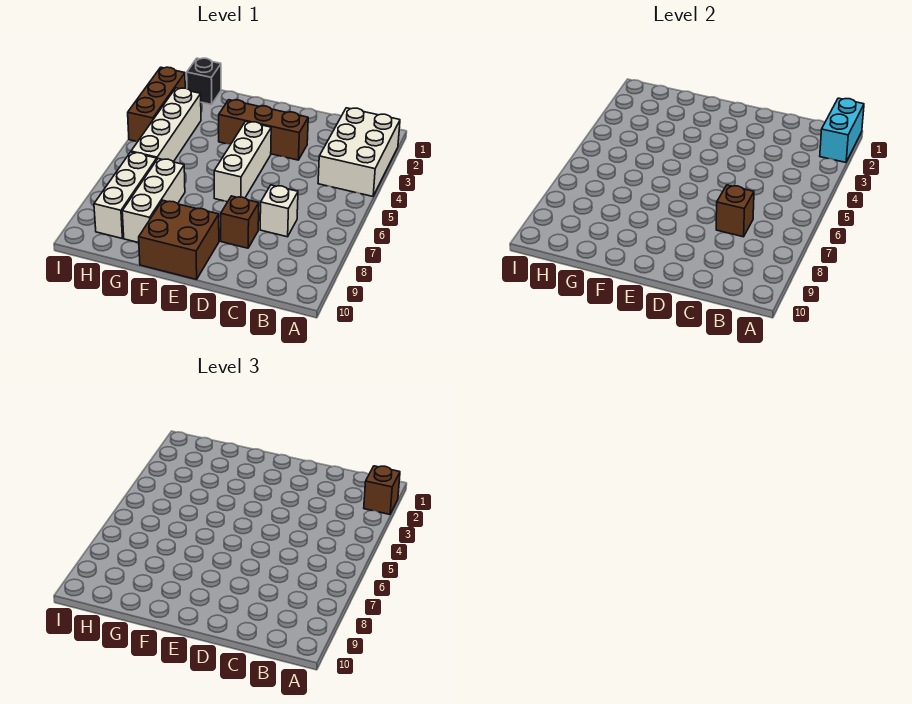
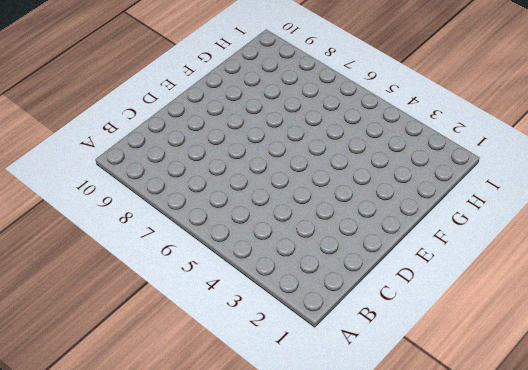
none -> white brick A2:B4 level 1
none -> white brick C7 level 1
none -> brown brick D3:F3 level 1

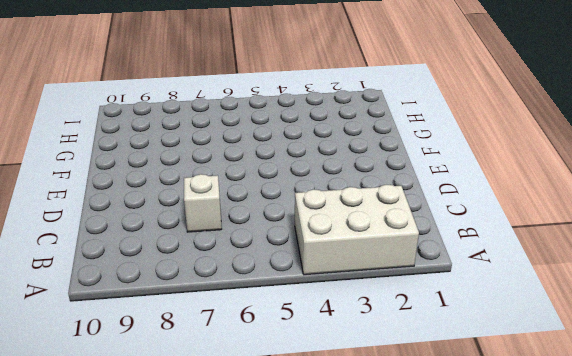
none -> brown brick D3:F3 level 1
none -> brown brick D8 level 1
none -> white brick E4:E6 level 1

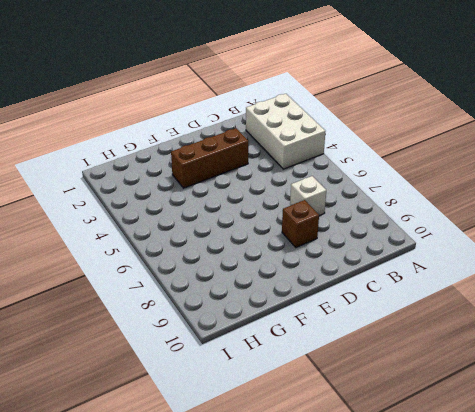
none -> white brick E4:E6 level 1
none -> brown brick E9:F10 level 1
none -> white brick G7:G9 level 1

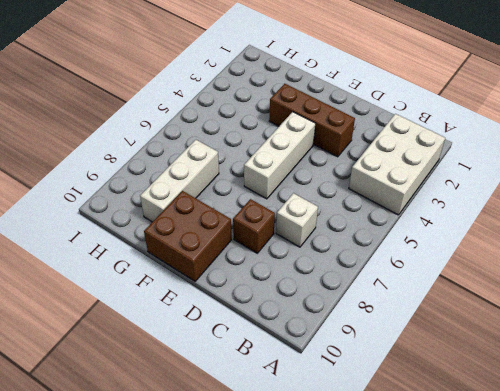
none -> black brick H1 level 1
none -> white brick H3:H6 level 1
none -> white brick H7:H9 level 1

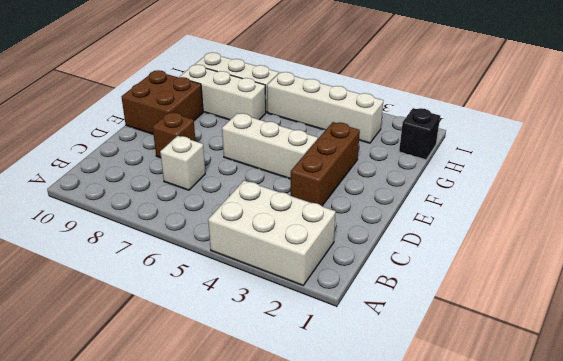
none -> brown brick I2:I4 level 1
none -> cyan brick A1:A2 level 2
none -> brown brick C7 level 2

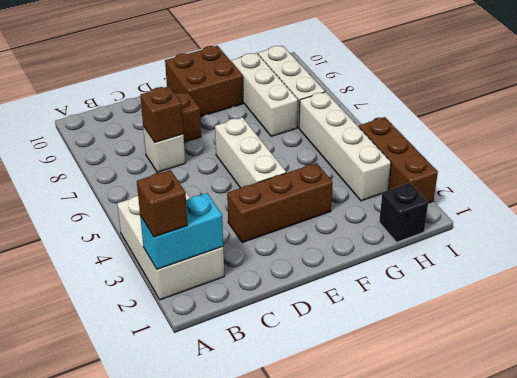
cyan brick A2:B2 level 2 -> cyan brick A1:A2 level 2

